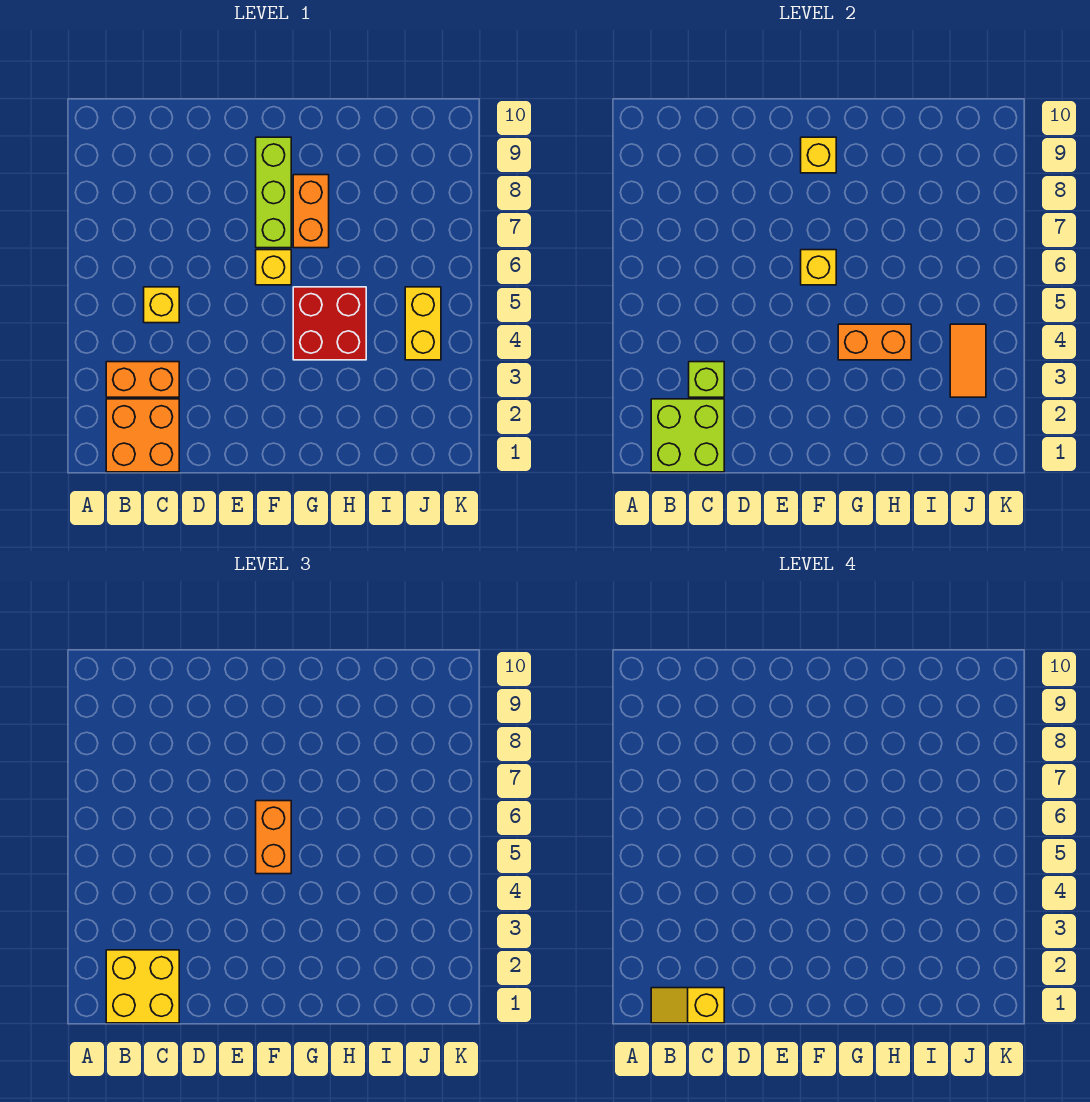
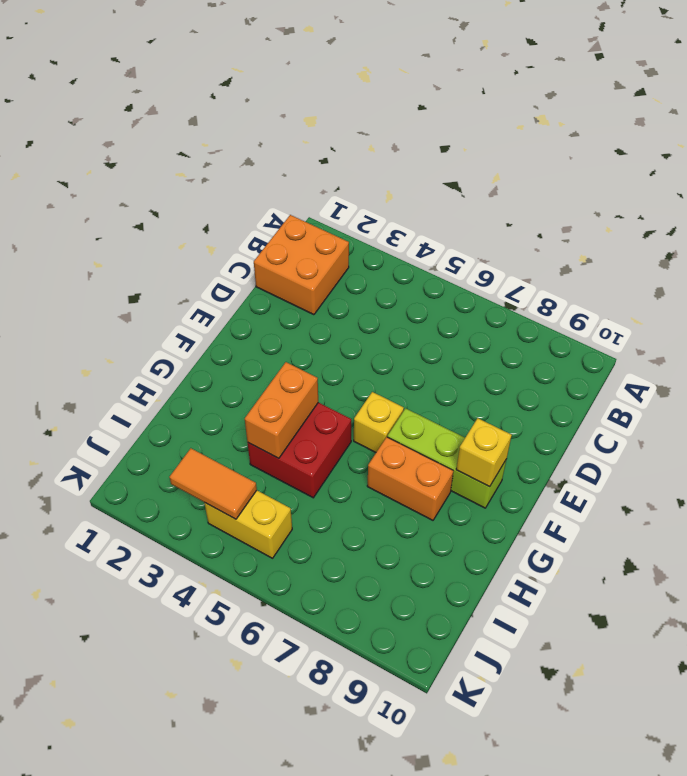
none -> orange brick B3:C3 level 1
none -> yellow brick C5 level 1
none -> lime brick B1:C2 level 2

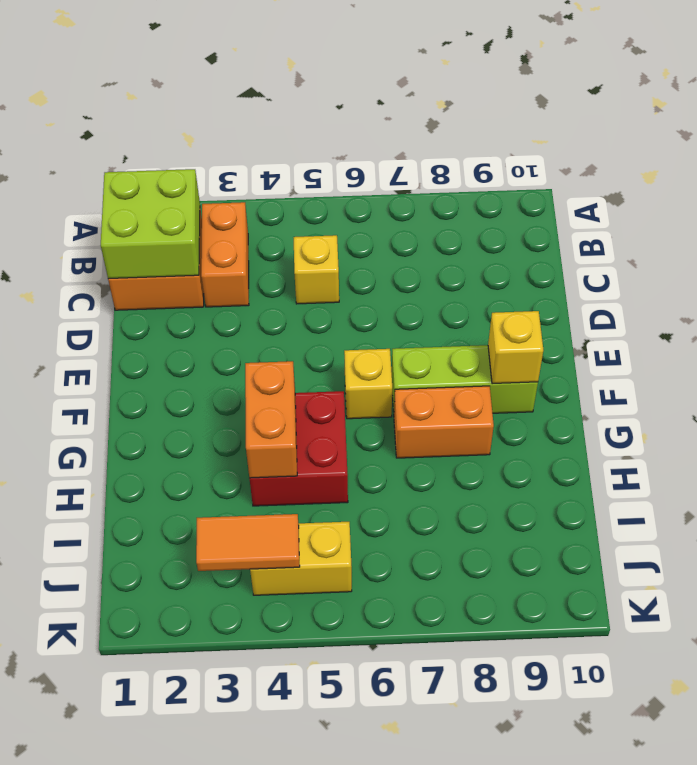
none -> lime brick C3 level 2
none -> yellow brick F6 level 2
none -> yellow brick B1:C2 level 3

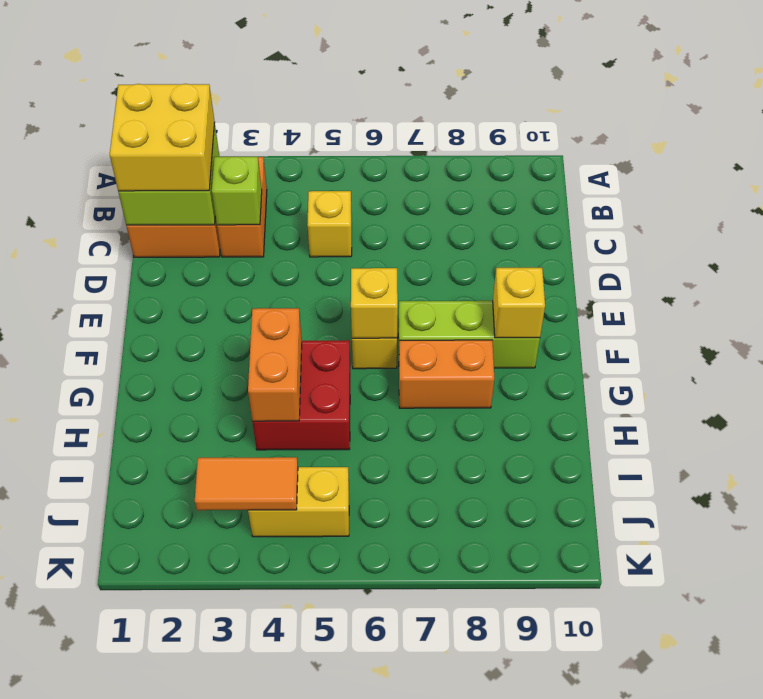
none -> orange brick F5:F6 level 3
none -> yellow slope B1:C1 level 4 top C

